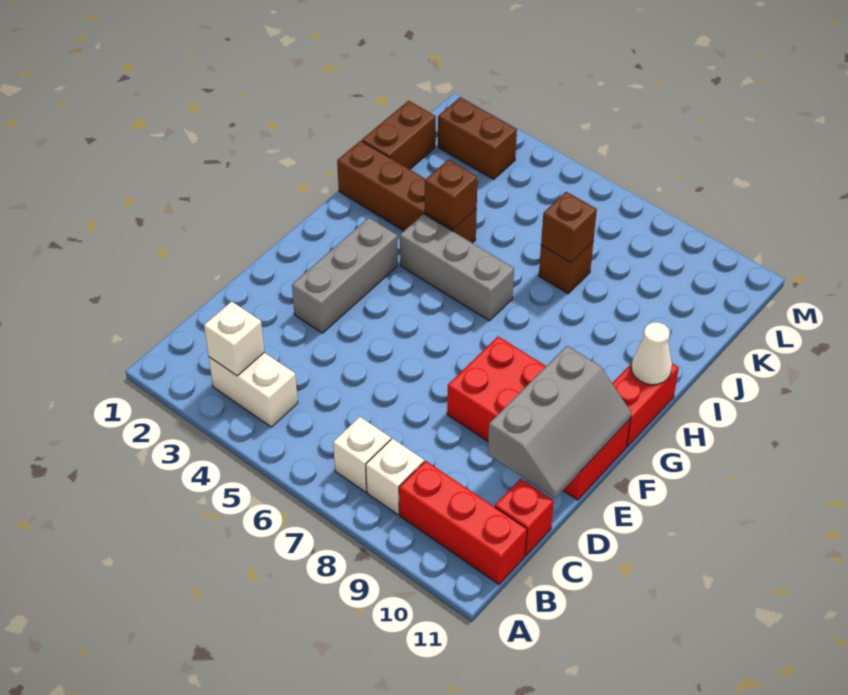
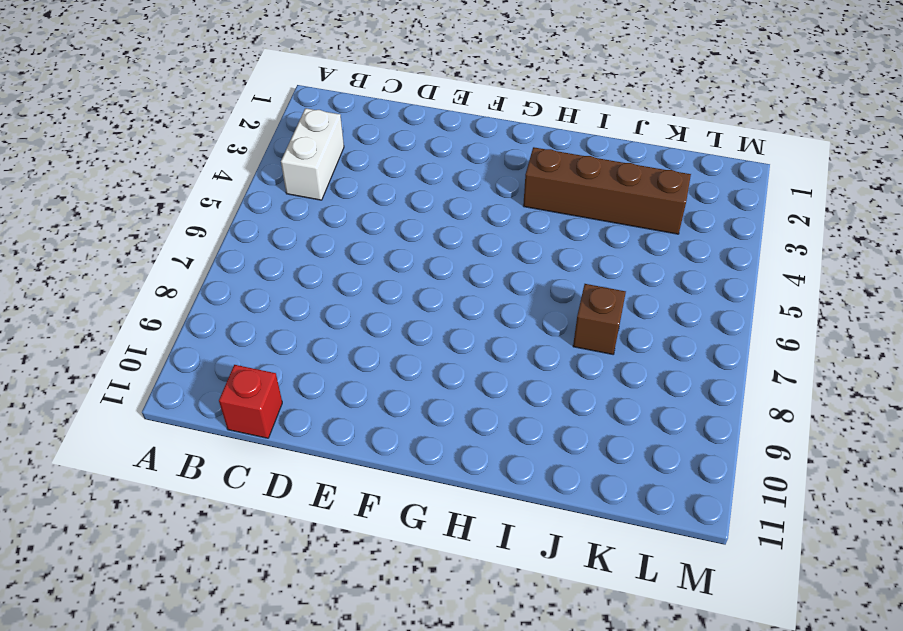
brown brick H3:K3 level 1 -> brown brick I1:I4 level 1
none -> white brick B7 level 1
none -> white brick B8 level 1
none -> red brick B9:B11 level 1

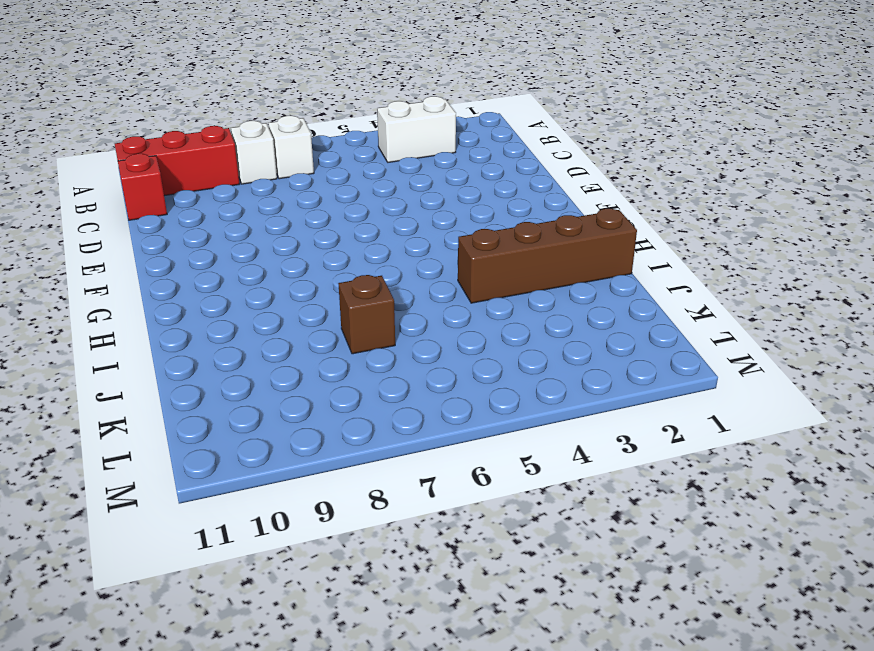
none -> grey brick E3:G3 level 1
none -> red brick E8:F11 level 1
none -> red brick G11:H11 level 1

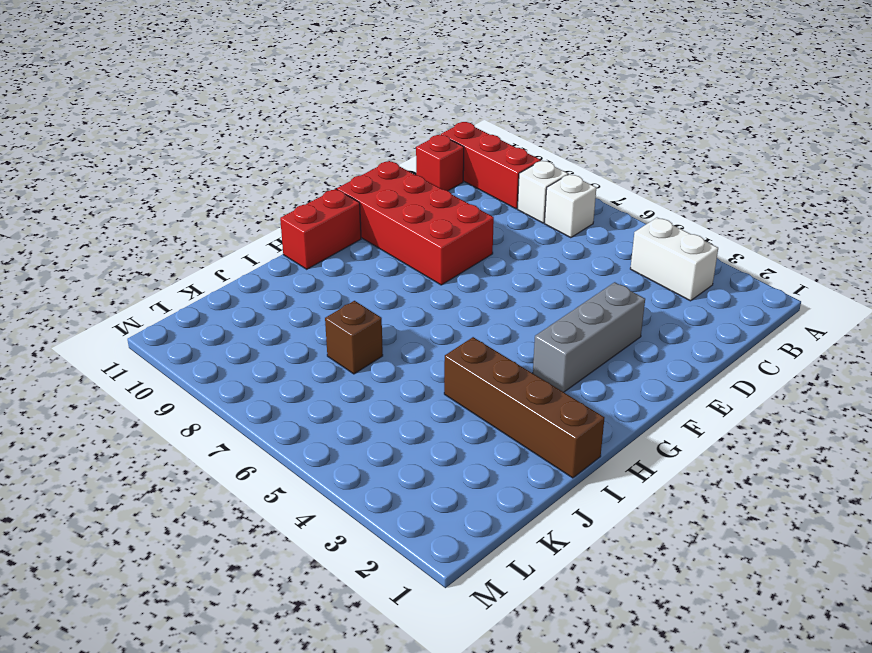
none -> grey brick H4:H6 level 1
none -> brown brick J1:K1 level 1
none -> brown brick L2:L3 level 1

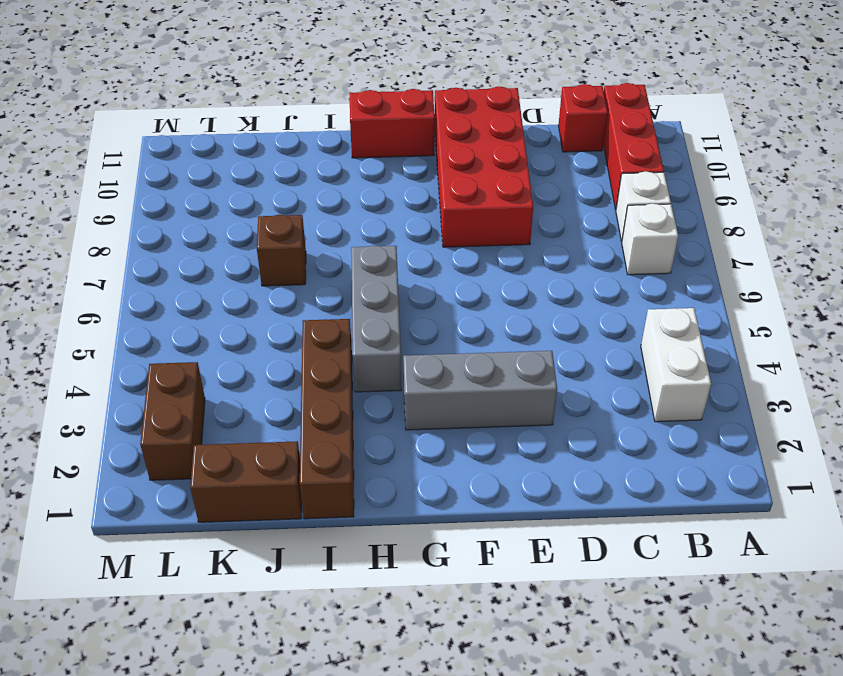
none -> white brick B3 level 2
none -> grey slope D10:F11 level 2 top 10
none -> white cone H11 level 2

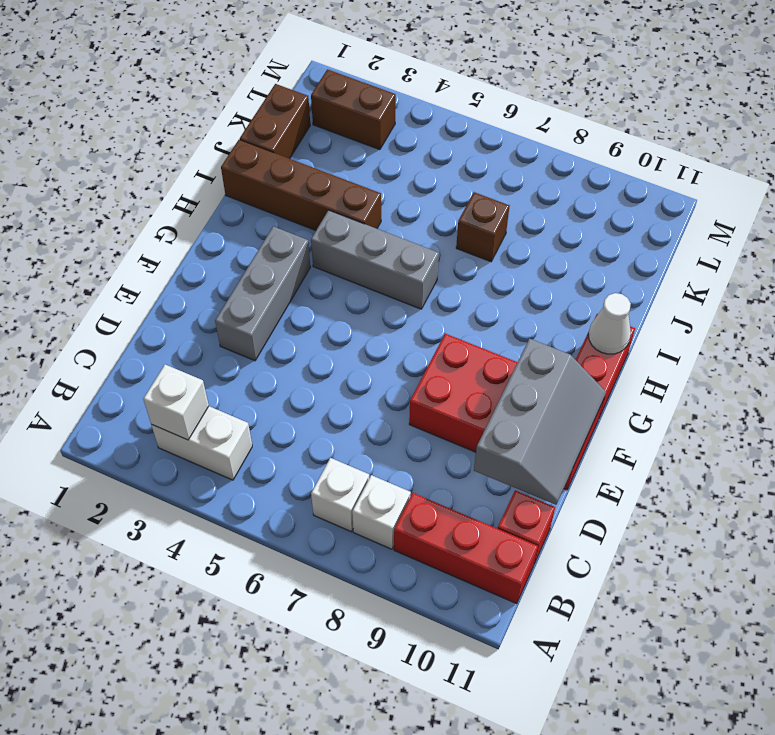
none -> brown brick I4 level 2
none -> brown brick J7 level 2

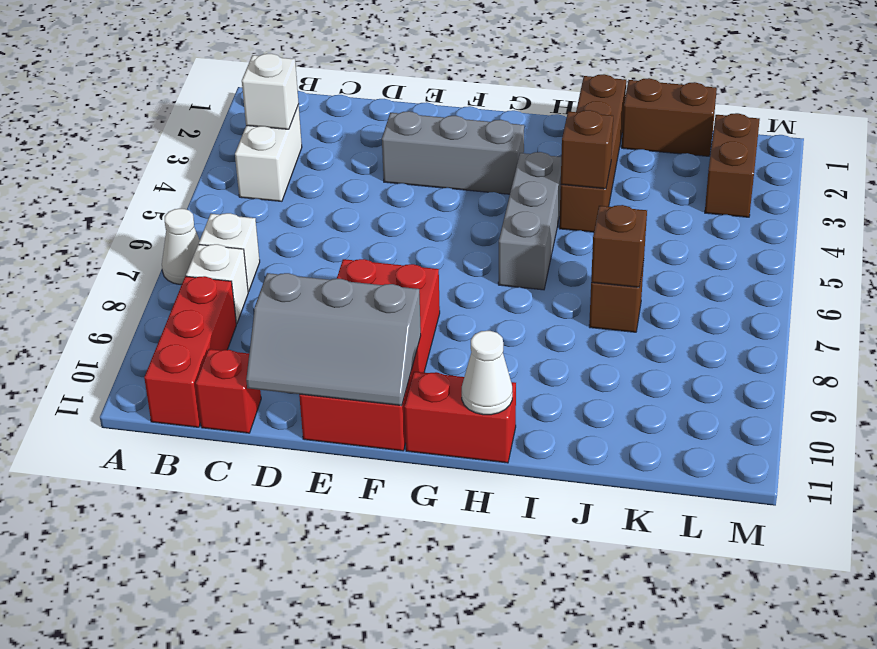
white cone A7 level 1 -> none

